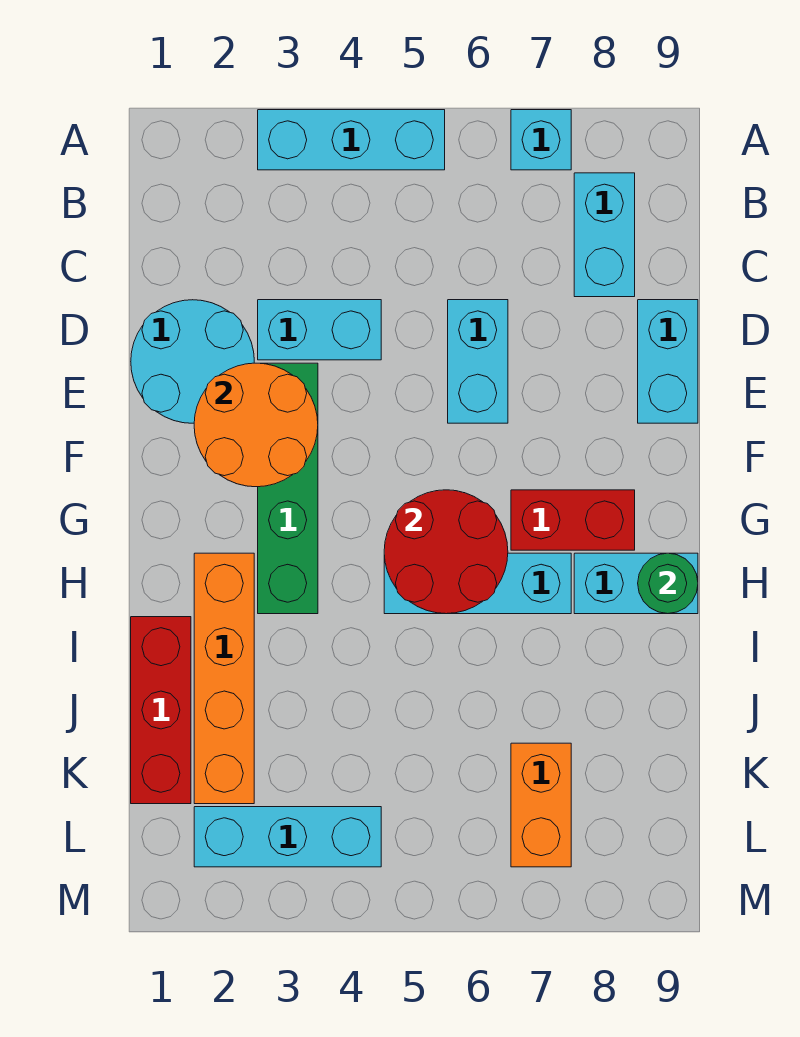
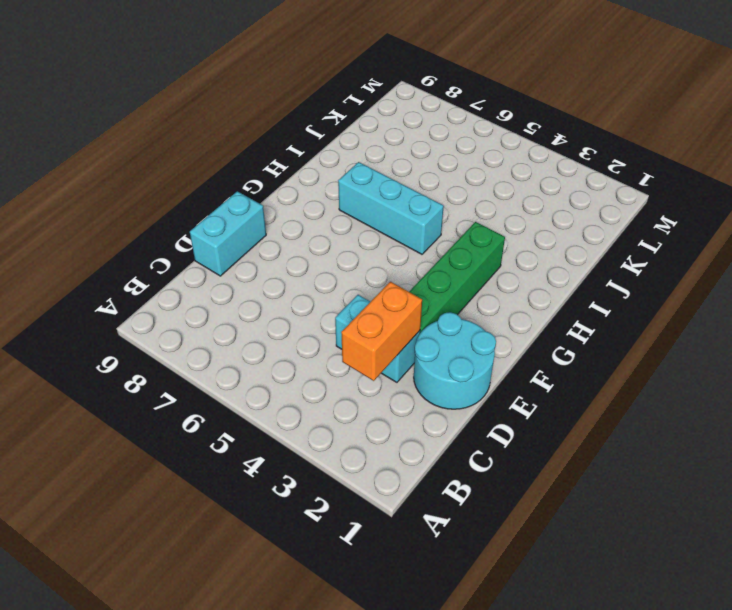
orange brick C3:D3 level 2 -> orange brick K7:L7 level 1
none -> cyan brick A3:A5 level 1
none -> cyan brick A7 level 1
none -> cyan brick B8:C8 level 1

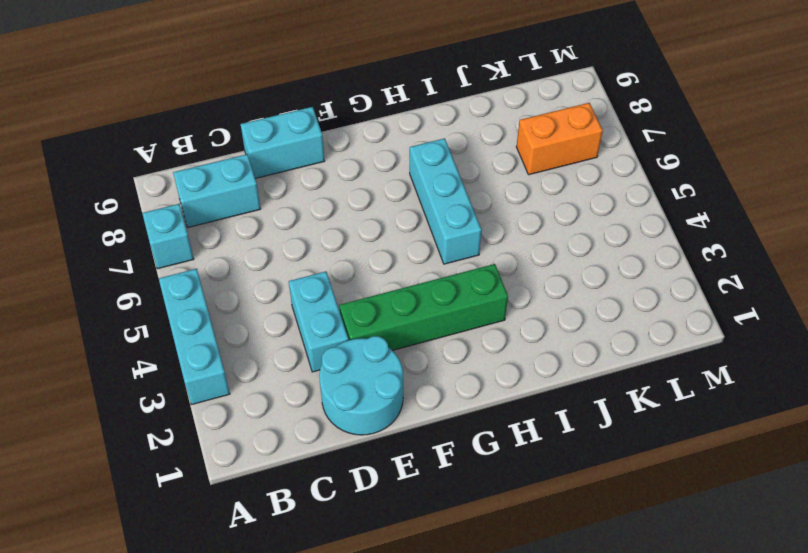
none -> cyan brick D6:E6 level 1
none -> red brick G7:G8 level 1
none -> orange brick H2:K2 level 1

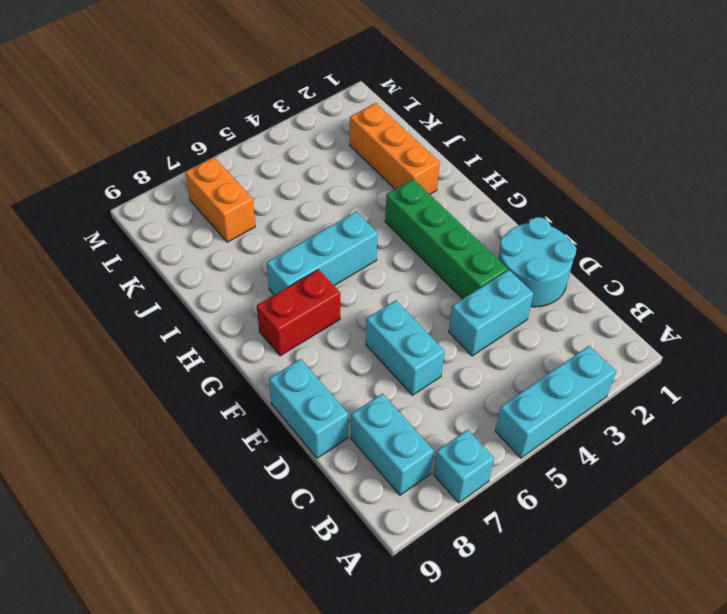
orange brick I2:K2 level 1 -> orange brick H2:K2 level 1
none -> cyan brick H8:H9 level 1
none -> red brick I1:K1 level 1
none -> cyan brick L2:L4 level 1

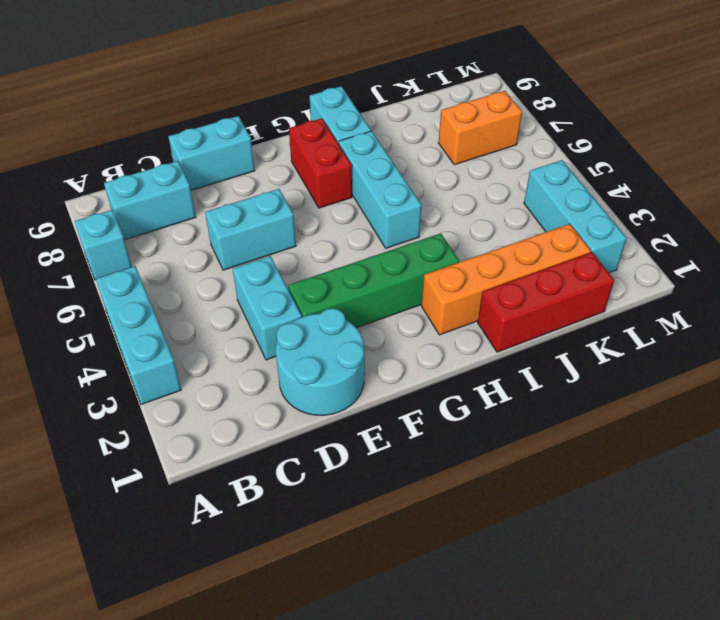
none -> orange round brick E2:F3 level 2
none -> red round brick G5:H6 level 2
none -> green round brick H9 level 2

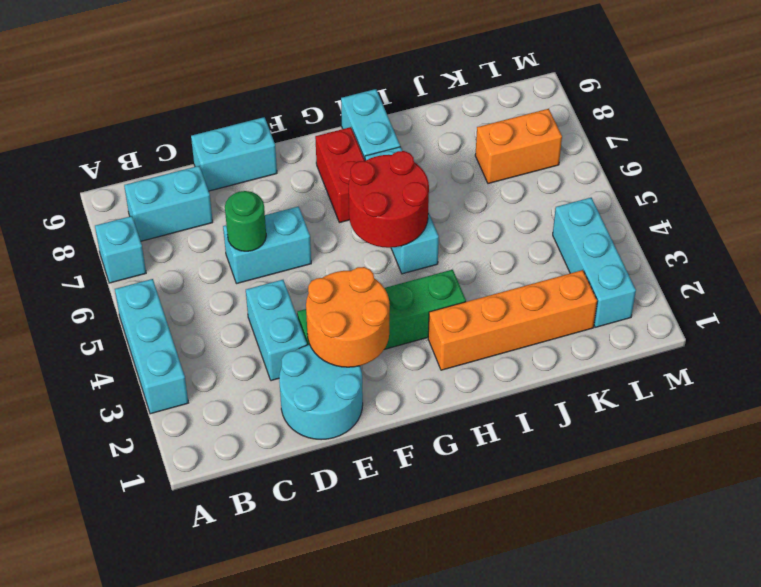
green round brick D6 level 2 -> green round brick H9 level 2
none -> red brick I1:K1 level 1

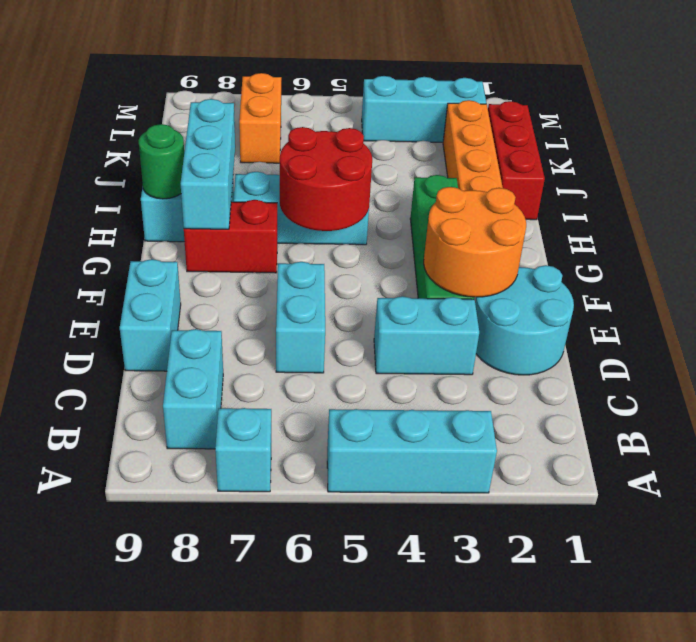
cyan brick G8:I8 level 2 -> none

